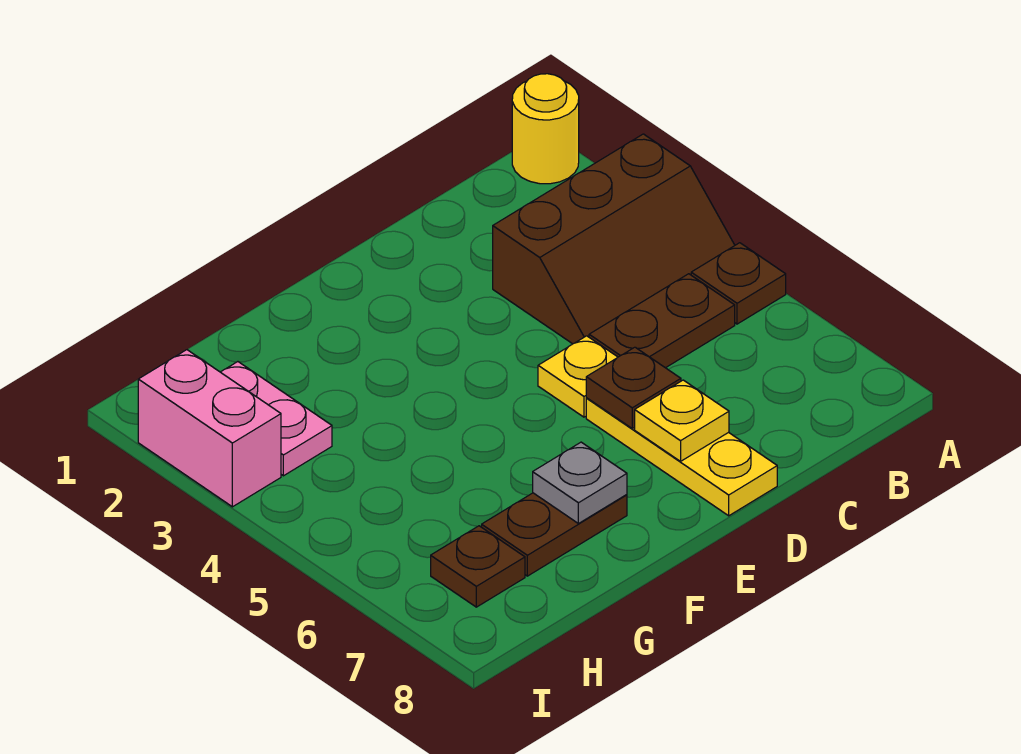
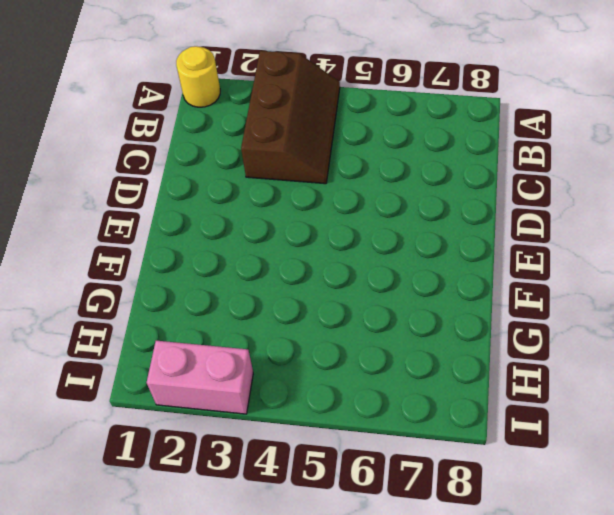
none -> brown plate A5 level 1
none -> brown plate B5:C5 level 1
none -> yellow plate D5 level 1

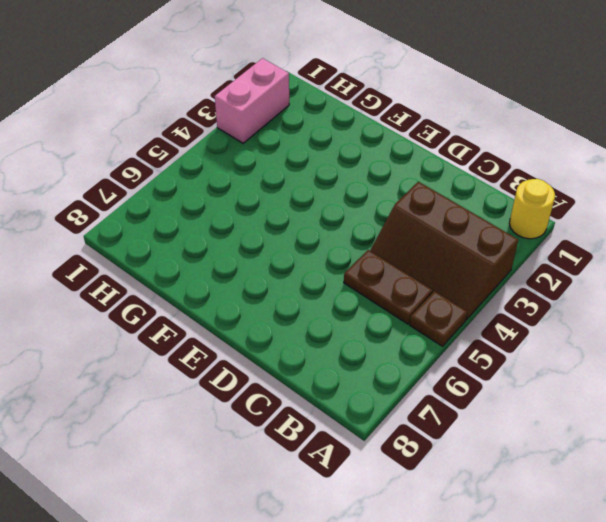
none -> yellow plate D5 level 1
none -> yellow plate D6:D8 level 1
none -> brown plate F7:G7 level 1

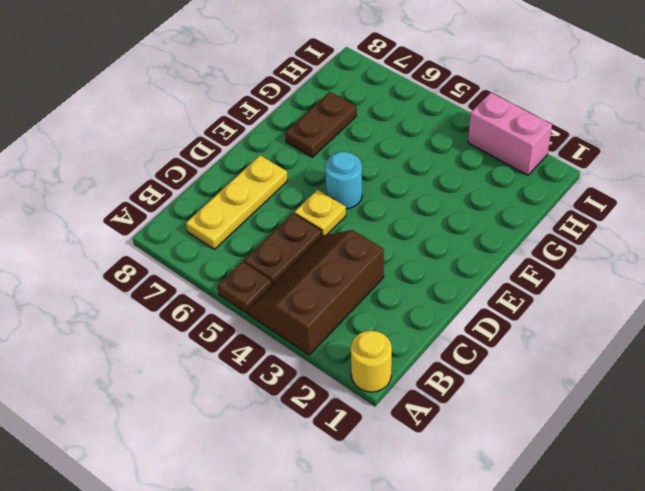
yellow plate B7:D7 level 1 -> yellow plate D6:D8 level 1
cyan round brick E5 level 1 -> none
none -> pink plate H2:H3 level 1
none -> brown plate H7 level 1
none -> brown plate D6 level 2

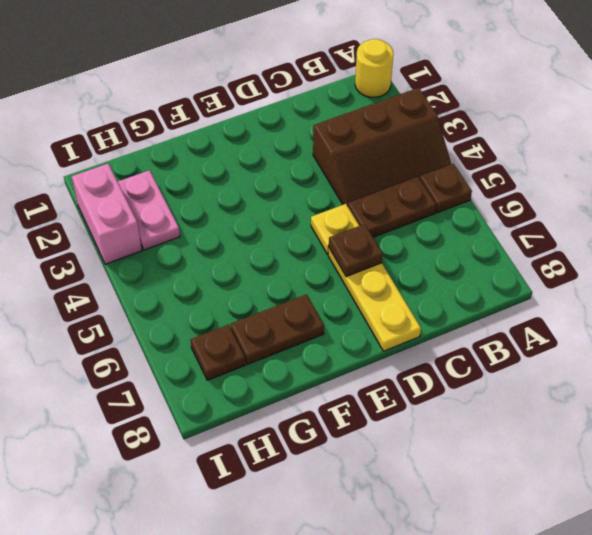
none -> yellow plate D7 level 2
none -> grey plate F7 level 2

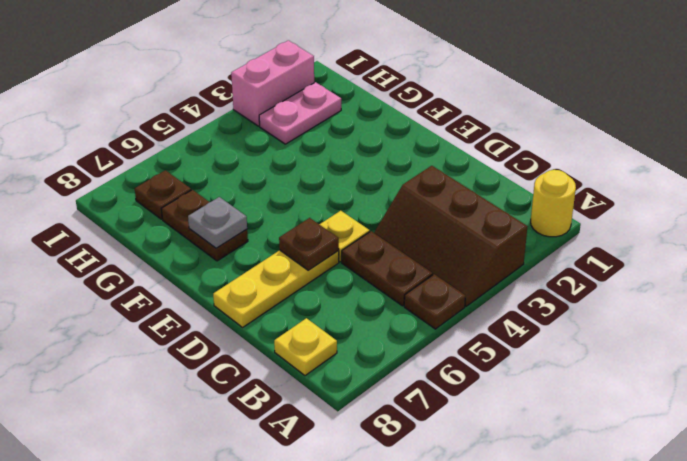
yellow plate B8 level 1 -> yellow plate D7 level 2

